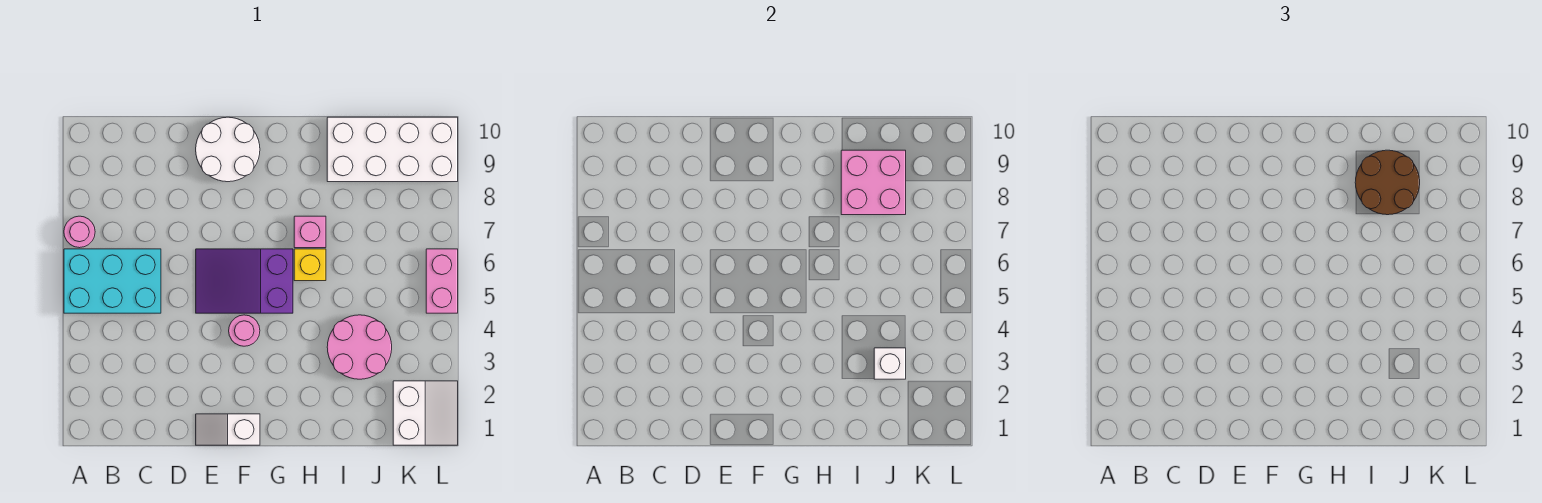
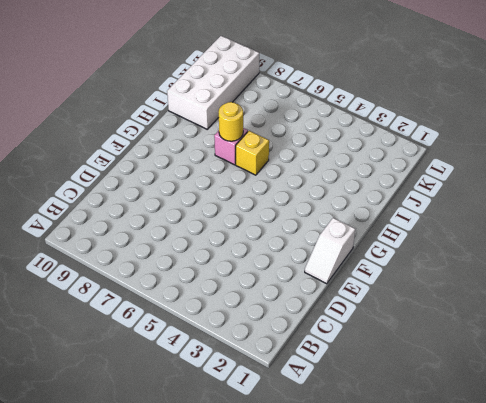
yellow round brick H7 level 2 -> none
none -> cyan brick A5:C6 level 1
none -> pink round brick A7 level 1
none -> purple slope E5:G6 level 1 top G

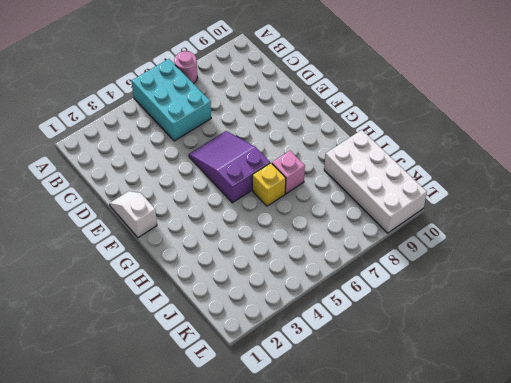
none -> white round brick E9:F10 level 1
none -> pink round brick F4 level 1
none -> pink round brick I3:J4 level 1

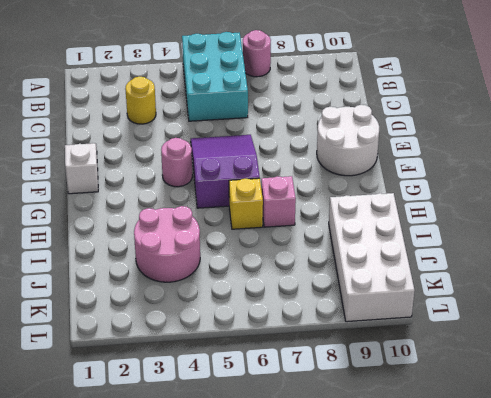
yellow round brick C3 level 1 -> none
none -> white slope K1:L2 level 1 top K
none -> pink brick L5:L6 level 1
none -> pink brick I8:J9 level 2

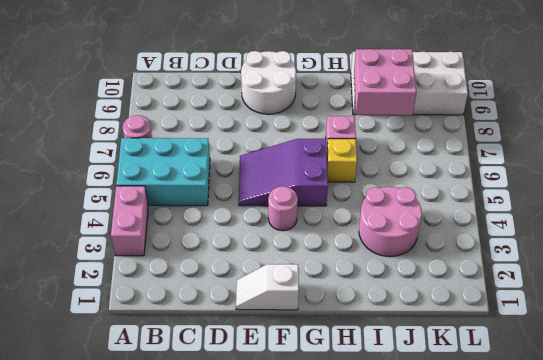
pink brick A3:A4 level 1 -> pink brick L5:L6 level 1
none -> white slope K1:L2 level 1 top K
none -> white brick J3 level 2
none -> brown round brick I8:J9 level 3

